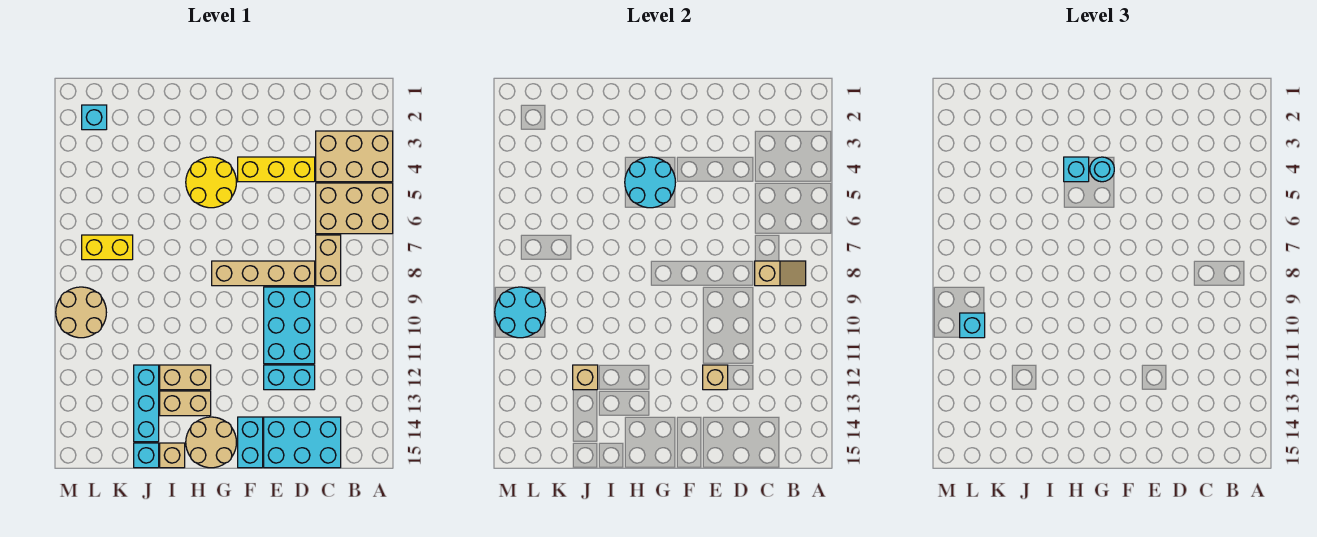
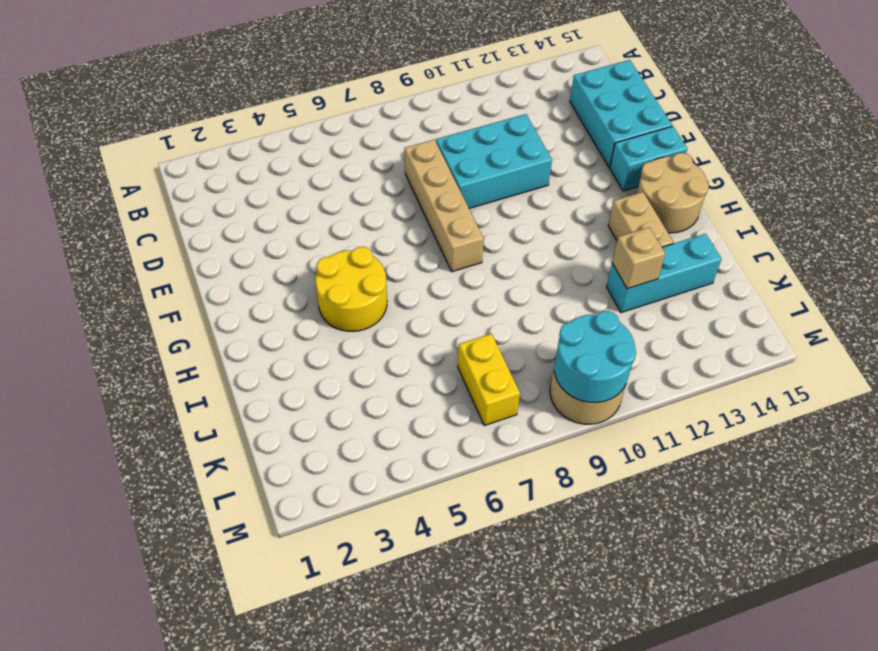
none -> tan brick A3:C4 level 1
none -> tan brick A5:C6 level 1
none -> tan brick C7:C8 level 1

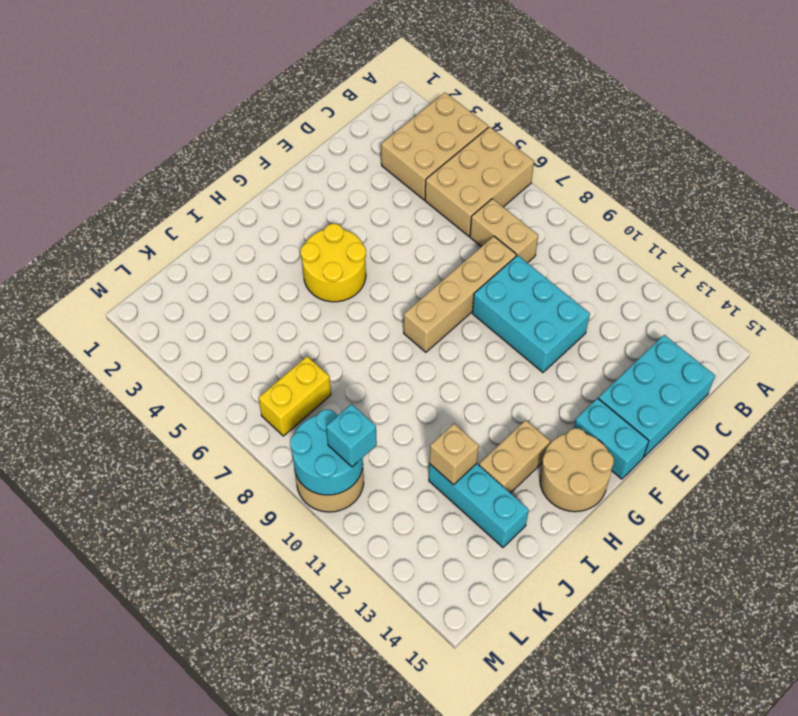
none -> yellow brick D4:F4 level 1
none -> cyan brick D12:E12 level 1
none -> tan brick H12:I12 level 1

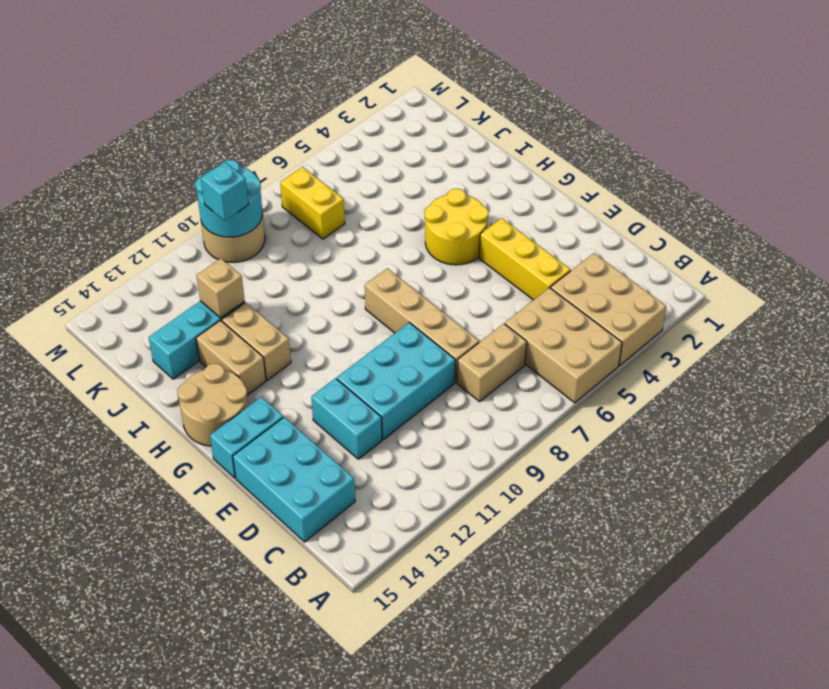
none -> tan brick I15 level 1
none -> cyan brick J15 level 1
none -> cyan brick L2 level 1

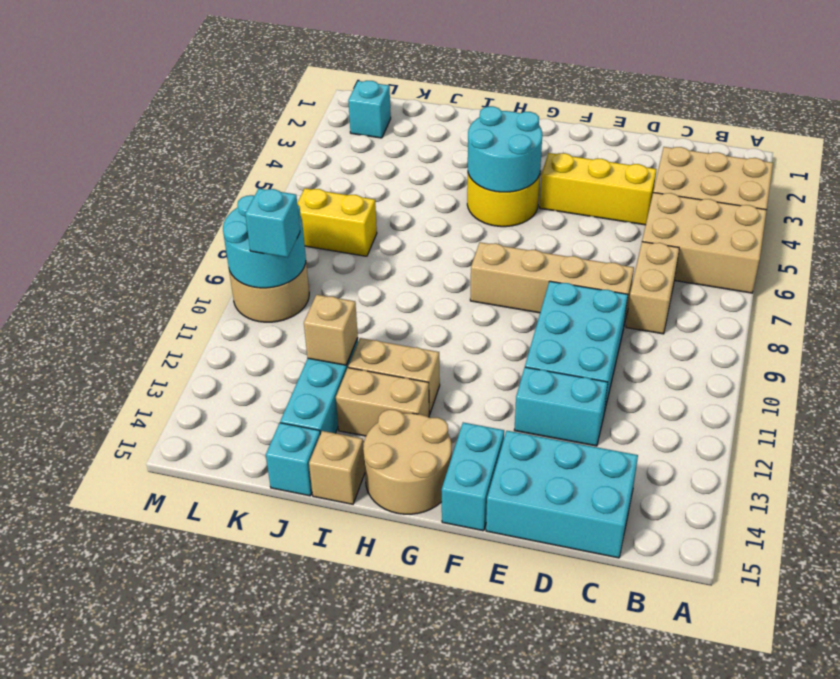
none -> tan slope B8:C8 level 2 top C
none -> tan brick E12 level 2
none -> cyan round brick G4 level 3

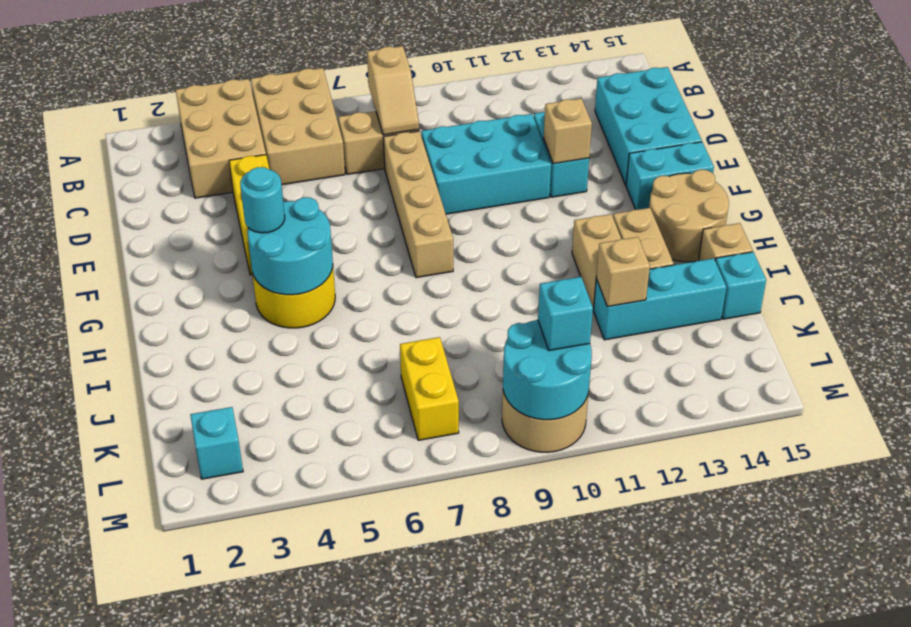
tan slope B8:C8 level 2 top B -> tan slope B8:C8 level 2 top C
none -> cyan brick H4 level 3

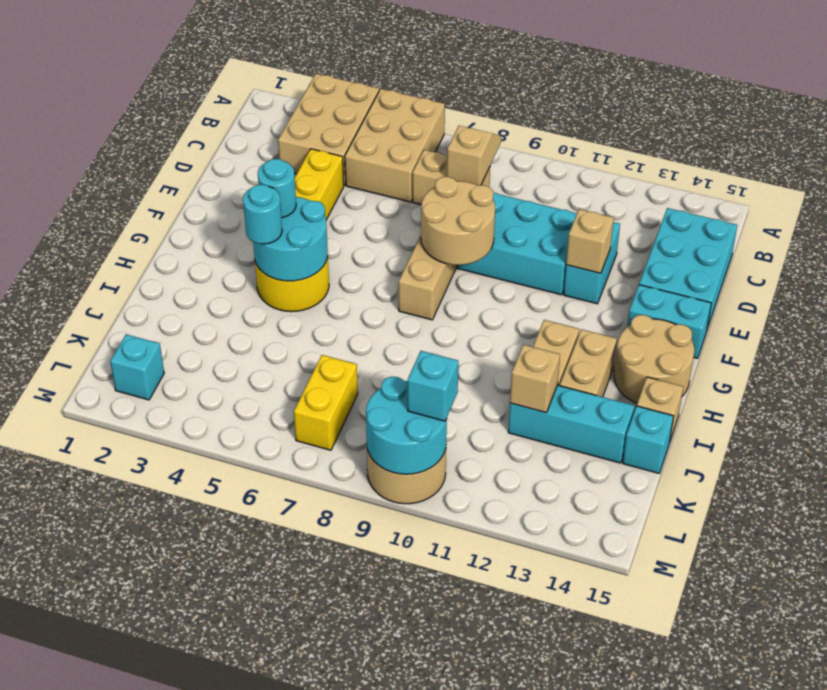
tan round brick E8:F9 level 2 -> none
cyan round brick H4 level 3 -> cyan brick H4 level 3

